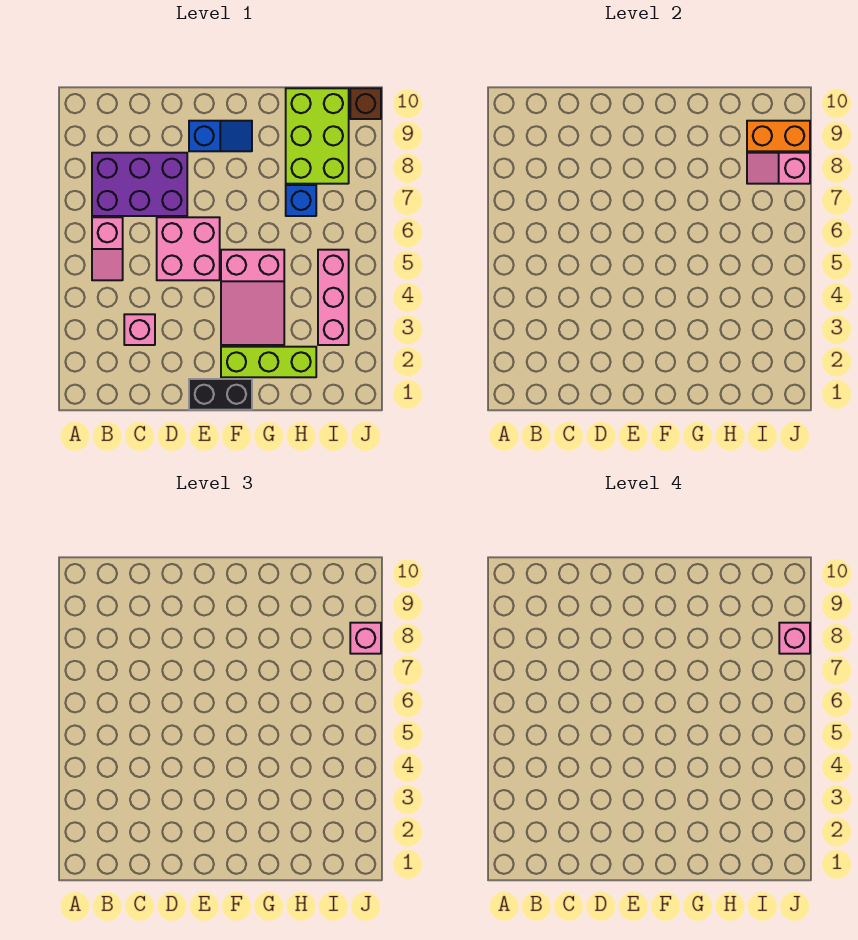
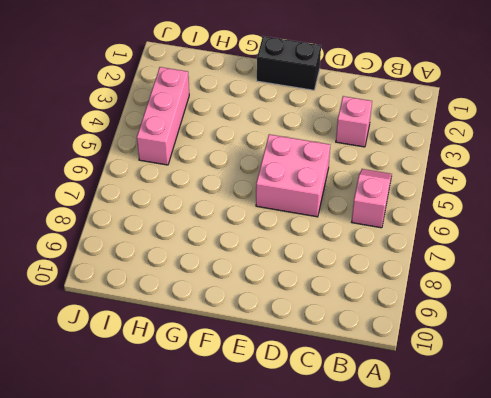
none -> purple brick B7:D8 level 1
none -> blue slope E9:F9 level 1 top E
none -> lime brick F2:H2 level 1

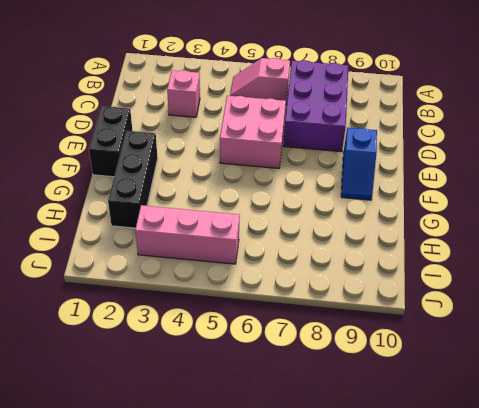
black brick F2:H2 level 1 -> lime brick F2:H2 level 1
none -> pink slope F3:G5 level 1 top 5
none -> blue brick H7 level 1
none -> lime brick H8:I10 level 1

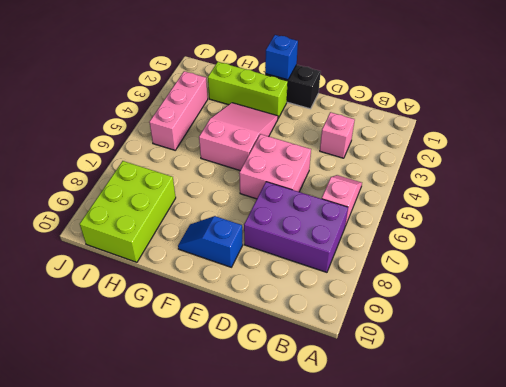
blue brick F1 level 2 -> blue brick H7 level 1
none -> brown brick J10 level 1
none -> pink slope I8:J8 level 2 top J
none -> orange brick I9:J9 level 2

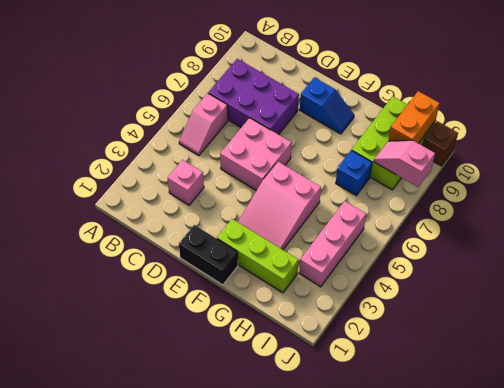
orange brick I9:I10 level 2 -> orange brick I9:J9 level 2
none -> pink brick J8 level 3
none -> pink brick J8 level 4

